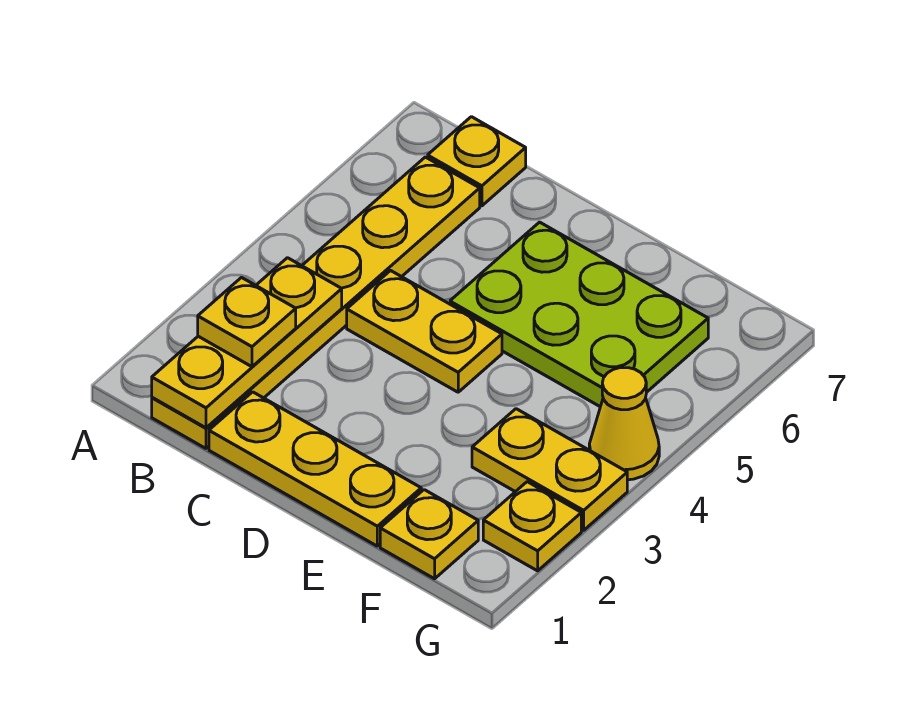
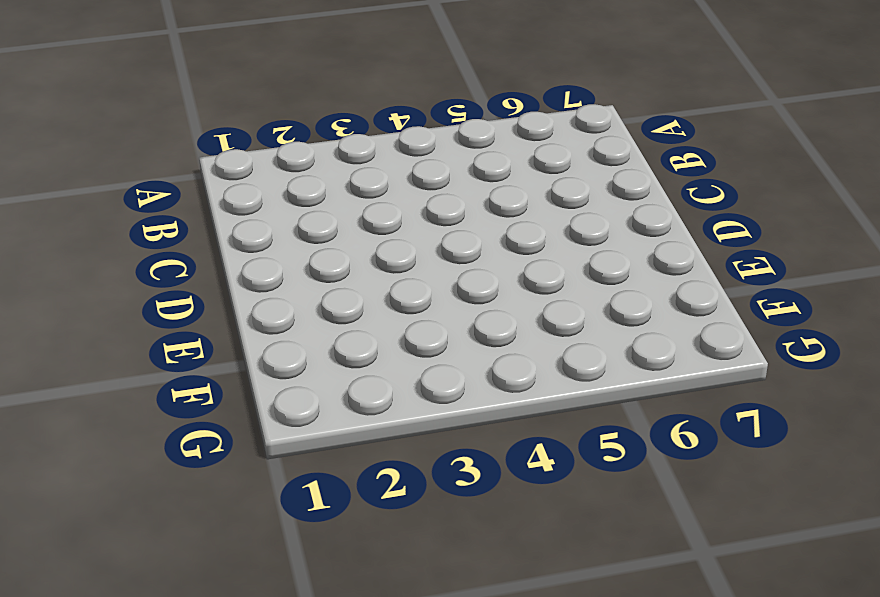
none -> yellow plate B1:B6 level 1
none -> yellow plate B7 level 1

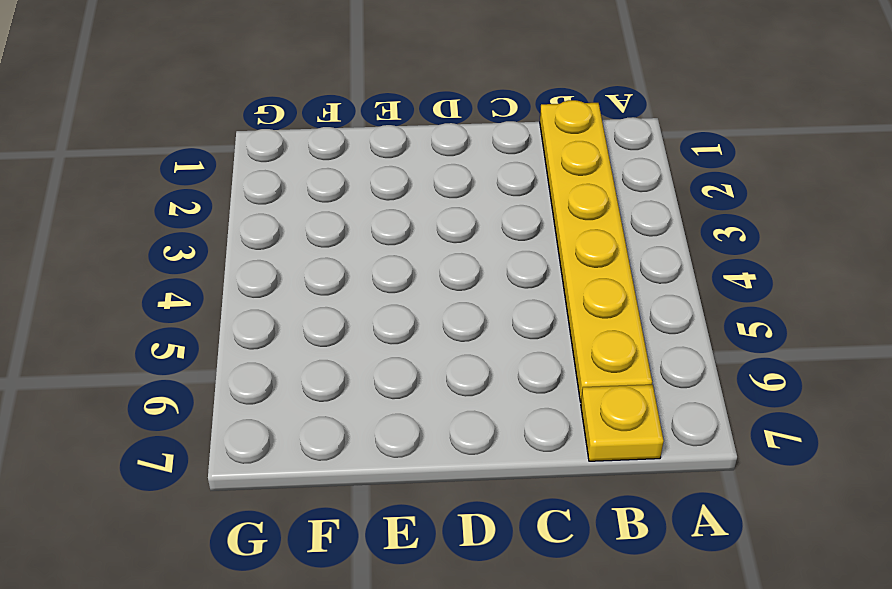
none -> yellow plate C1:E1 level 1
none -> yellow plate C4:D4 level 1

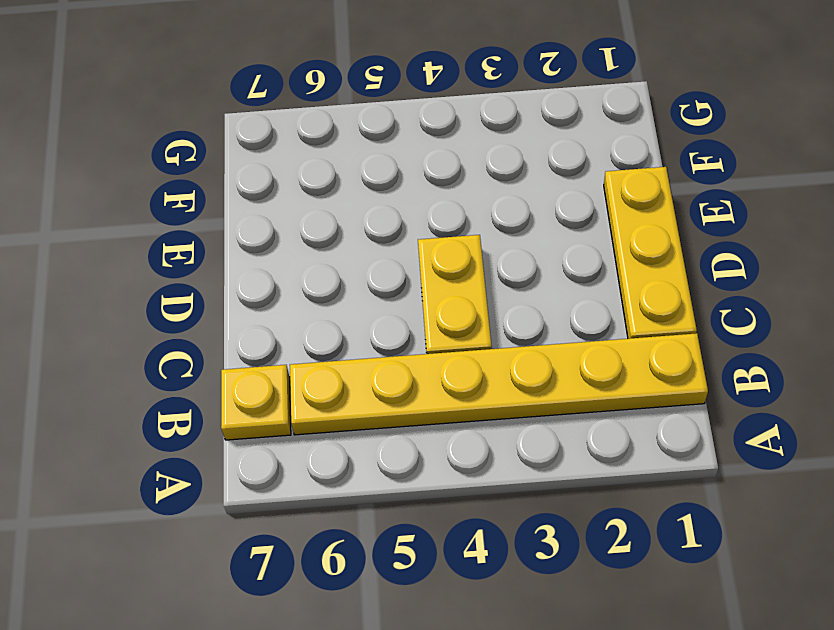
none -> lime plate D5:F6 level 1
none -> yellow plate F1 level 1

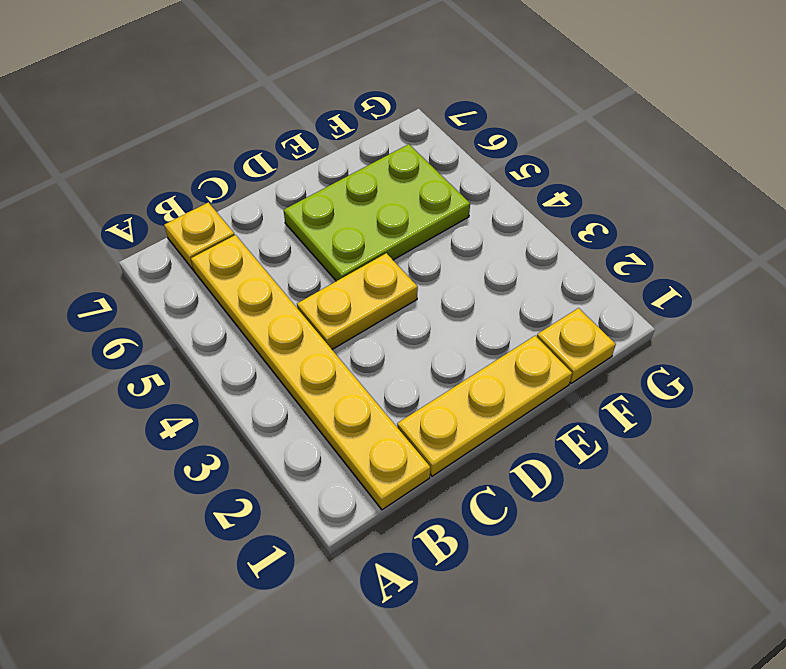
none -> yellow plate F3:G3 level 1
none -> yellow plate G2 level 1

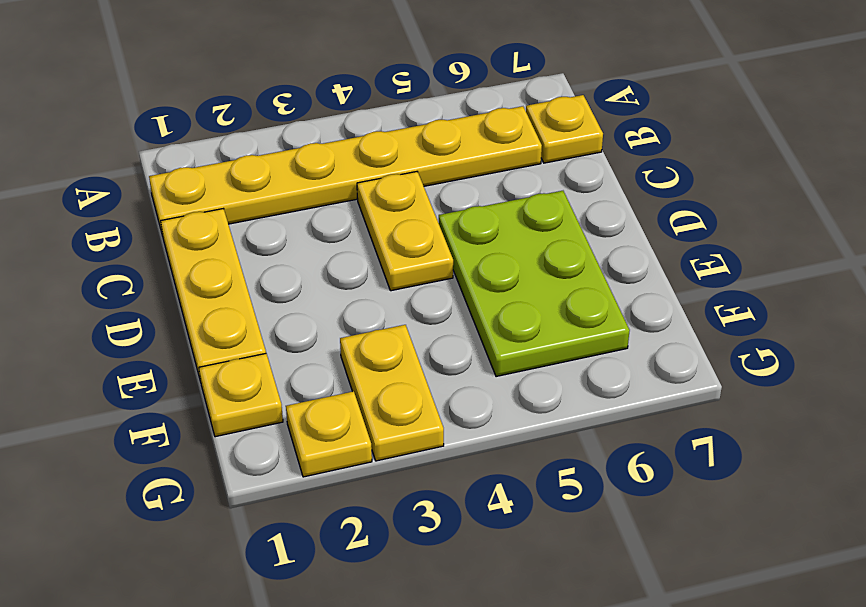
none -> yellow cone G4 level 1
none -> yellow plate B1:B3 level 2

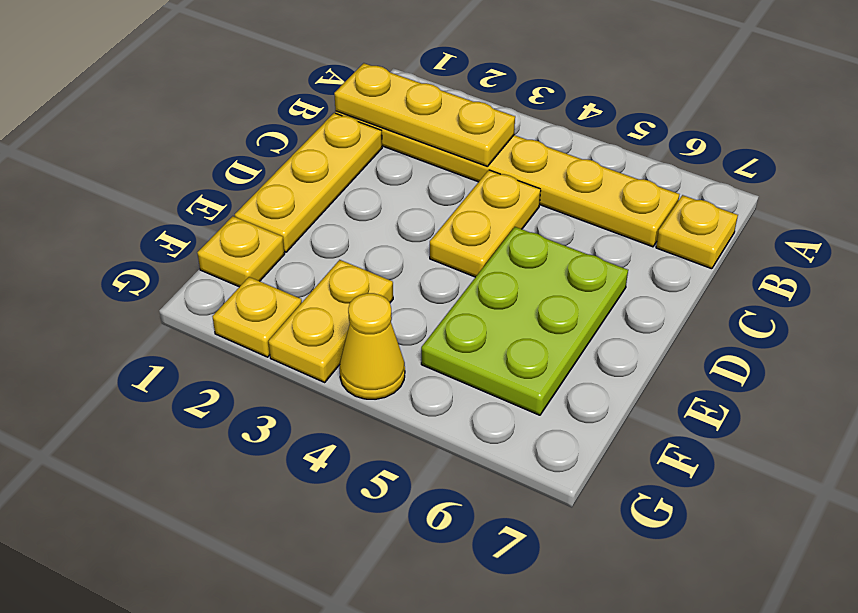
none -> yellow plate B2 level 3

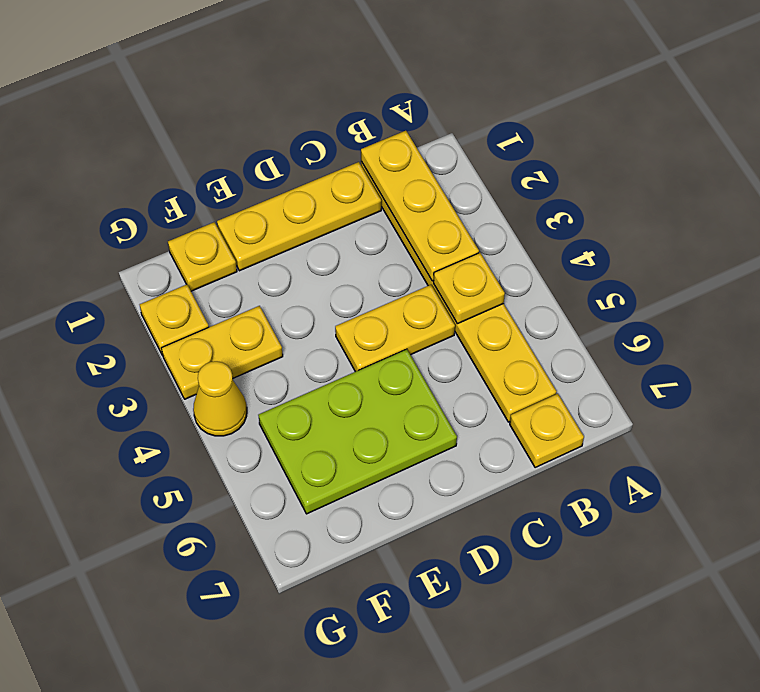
yellow plate B4 level 2 -> yellow plate B2 level 3

